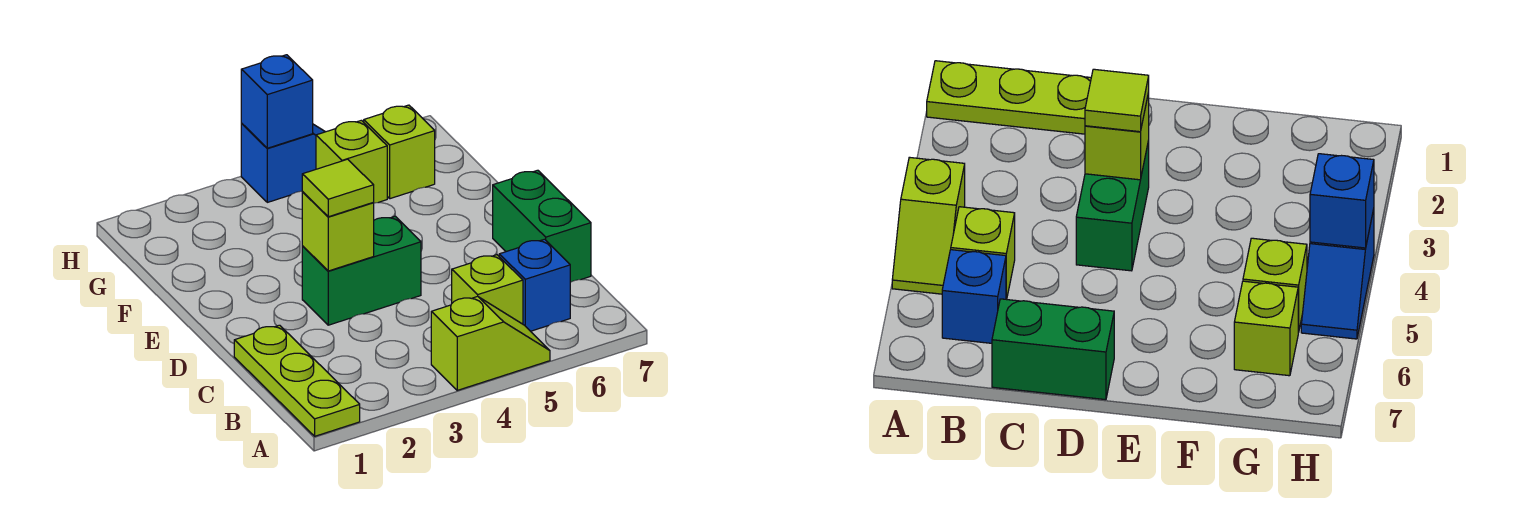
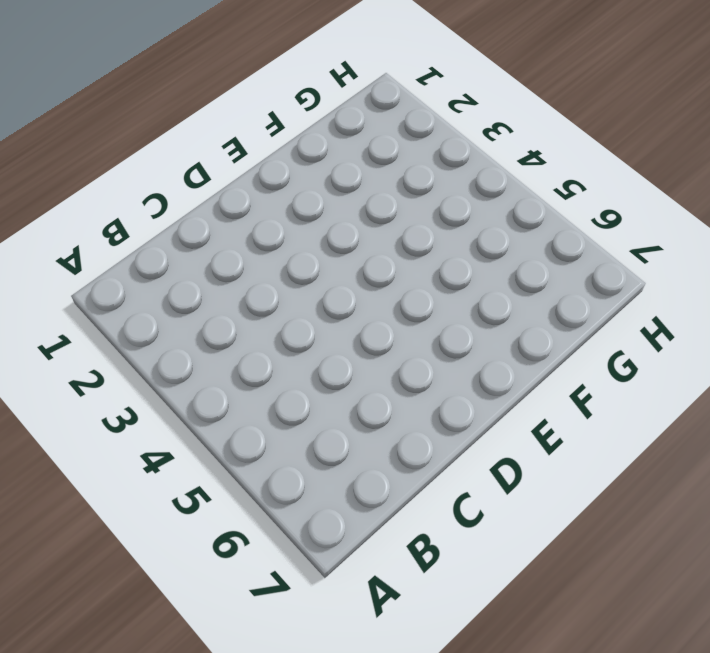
none -> lime plate A1:C1 level 1
none -> lime slope A4:A5 level 1 top 4
none -> lime brick B5 level 1

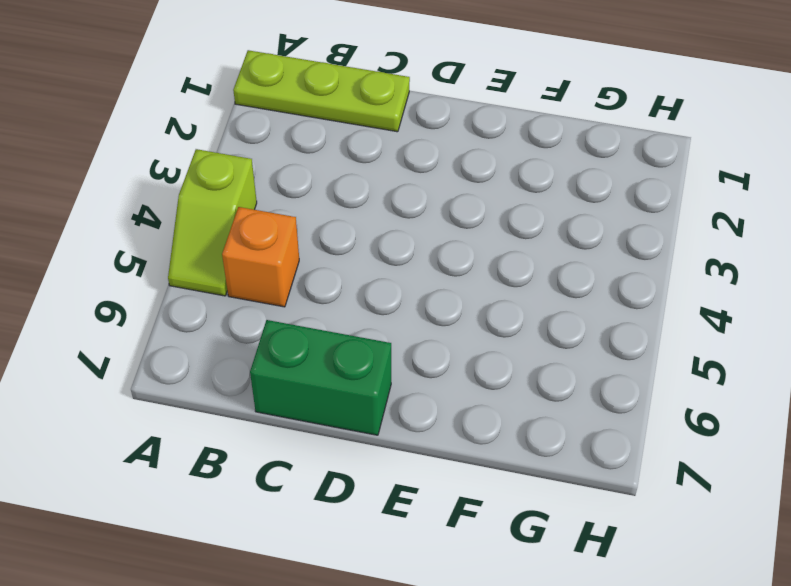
orange brick B5 level 1 -> lime brick B5 level 1
none -> blue brick B6 level 1
none -> green brick D3:D4 level 1
none -> lime brick G5 level 1

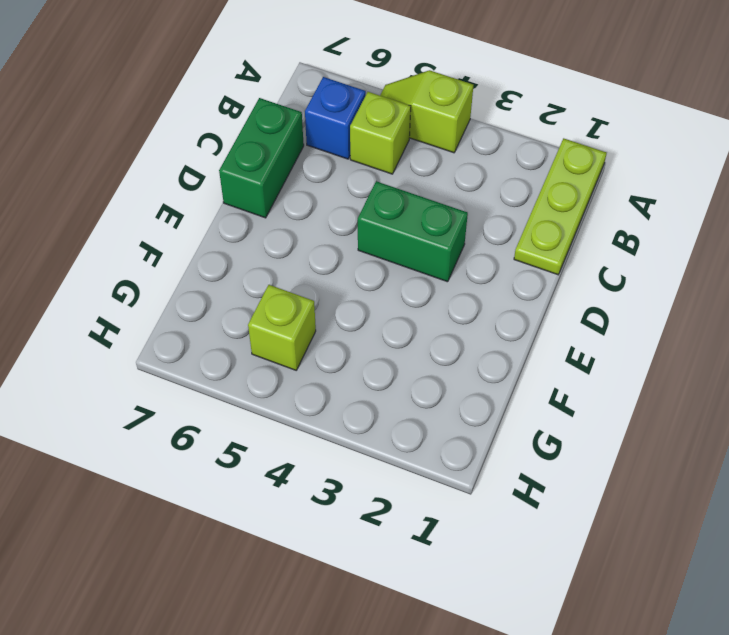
none -> lime brick G6 level 1
none -> blue slope H4:H5 level 1 top 4
none -> lime brick D3 level 2

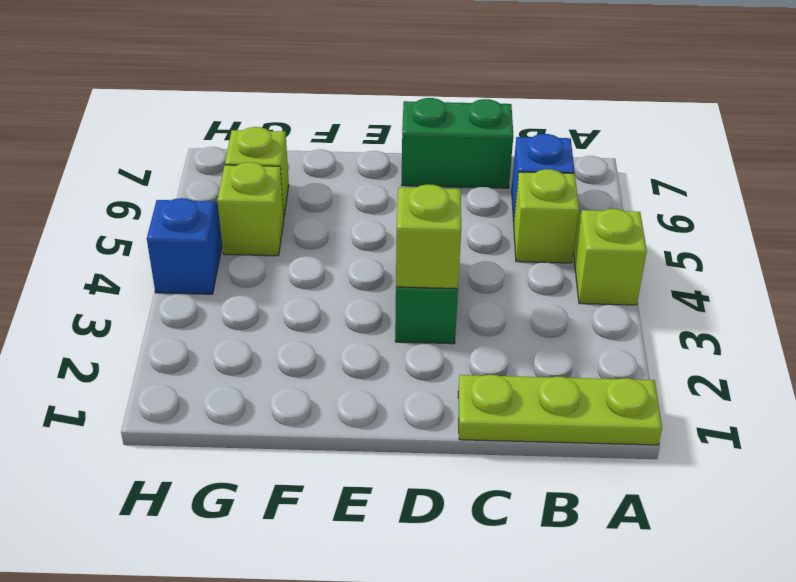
none -> blue brick H4 level 2
none -> lime tile D3 level 3

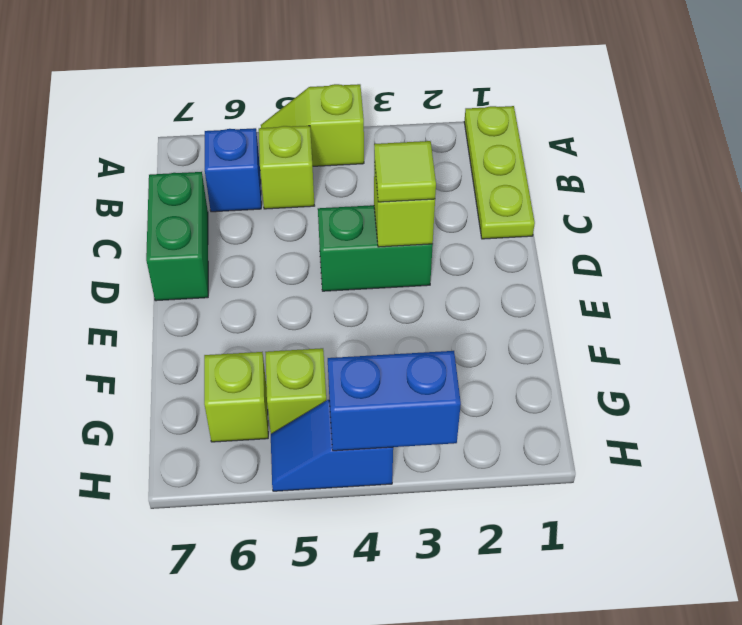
blue brick H3:H4 level 2 -> blue brick H4 level 2

